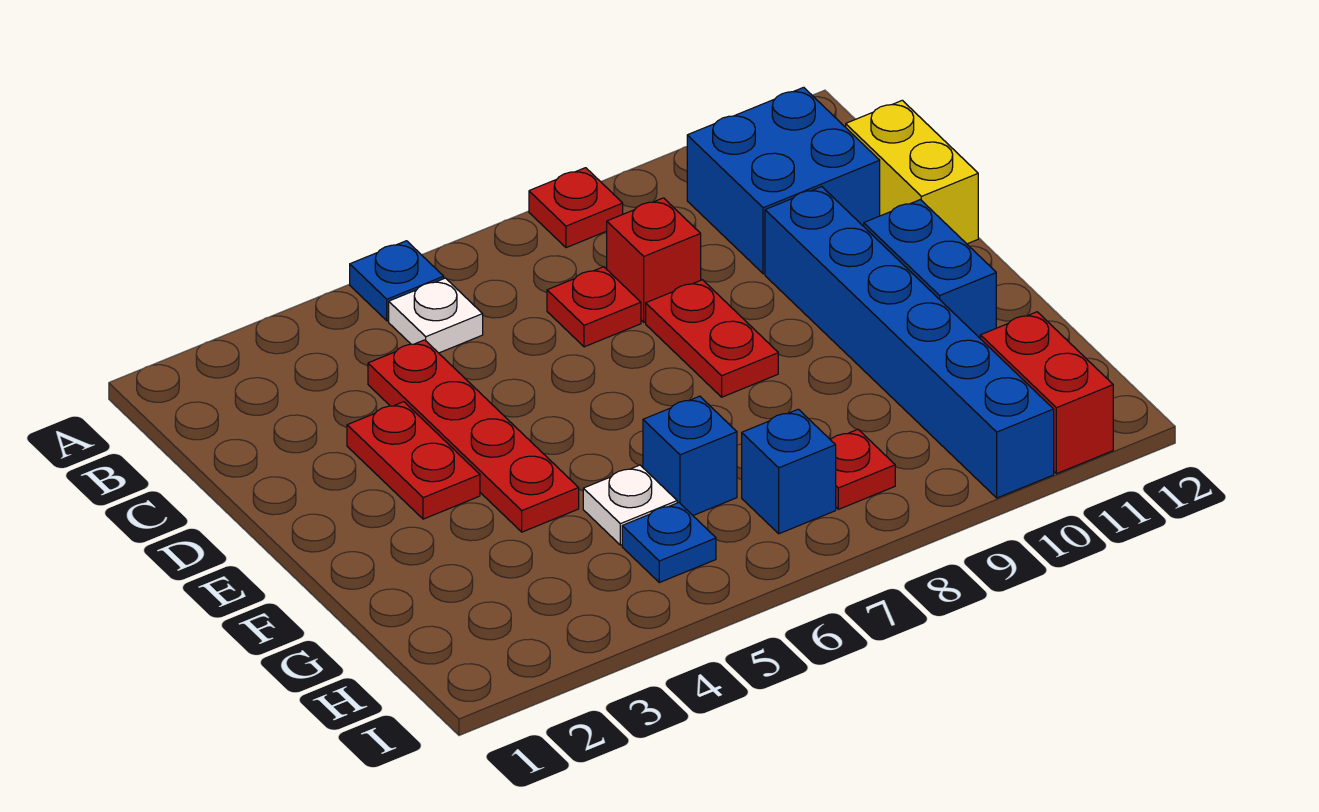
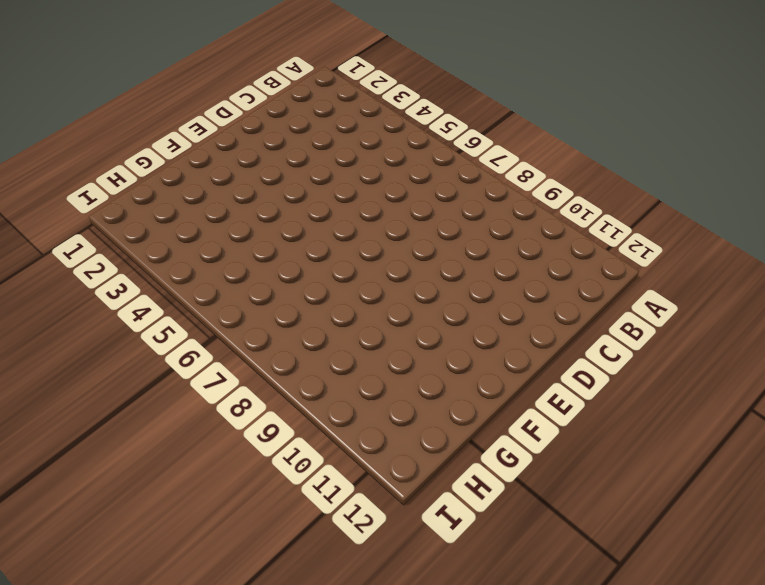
none -> blue plate A5 level 1
none -> red plate A8 level 1
none -> white plate B5 level 1

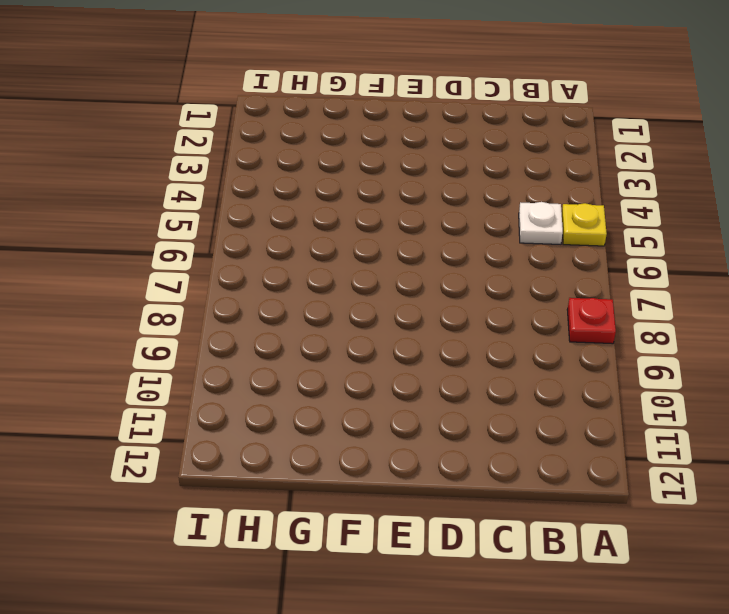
yellow plate A5 level 1 -> blue plate A5 level 1
none -> blue brick B10:C11 level 1
none -> red plate C4:F4 level 1
none -> red plate C7 level 1

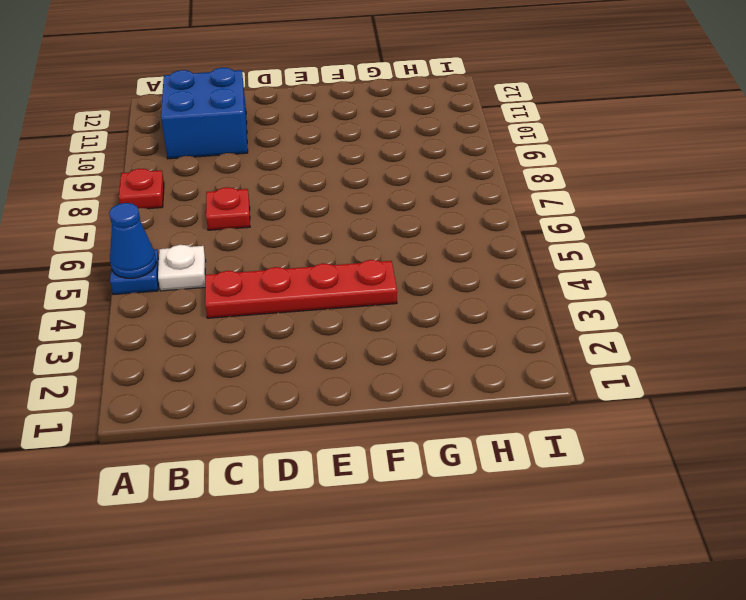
blue cone A5 level 2 -> none
none -> red brick C8 level 1
none -> yellow brick C12:D12 level 1
none -> red plate D3:E3 level 1

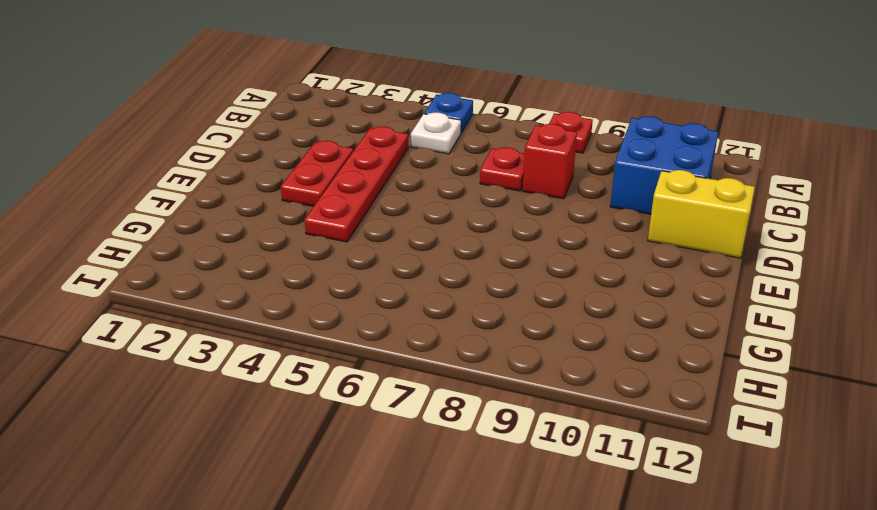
yellow brick D11:D12 level 1 -> yellow brick C12:D12 level 1
none -> red plate D8:E8 level 1
none -> blue brick D10:I10 level 1
none -> blue brick E11:F11 level 1

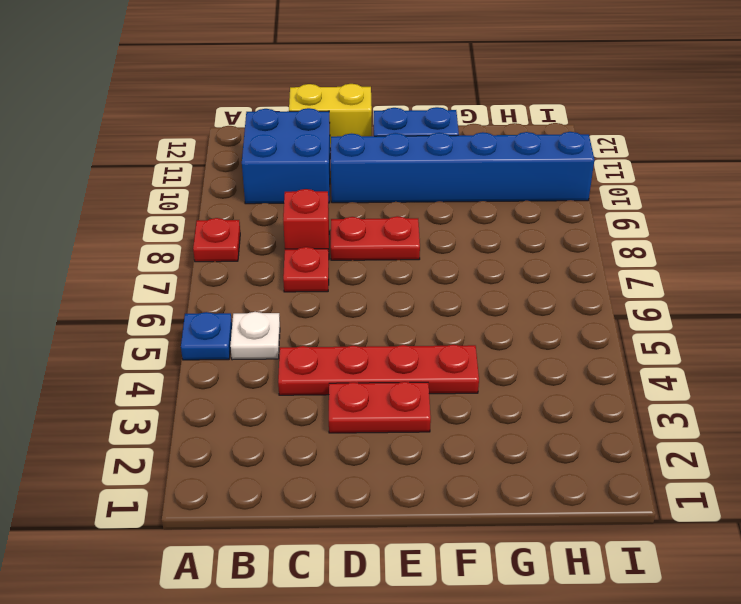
none -> white plate G5 level 1
none -> blue brick G6 level 1
none -> blue plate H5 level 1

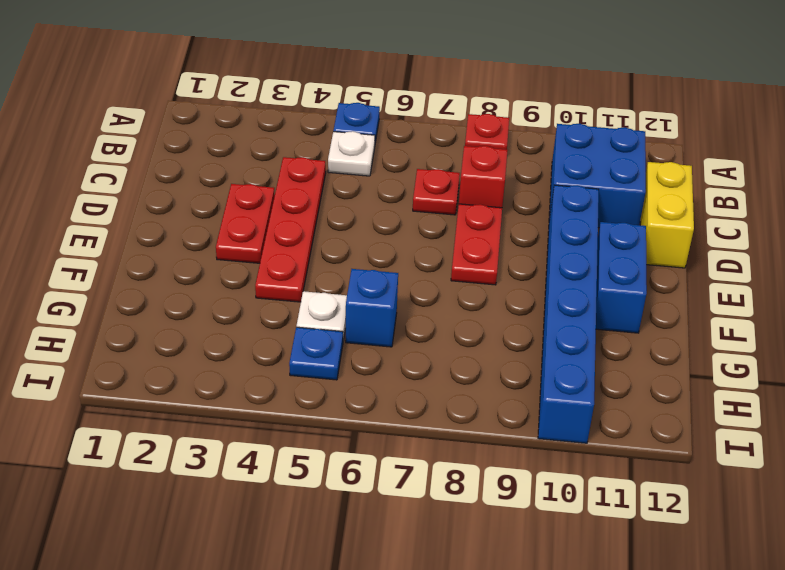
none -> blue brick H7 level 1
none -> red plate H8 level 1
none -> red brick H11:I11 level 1

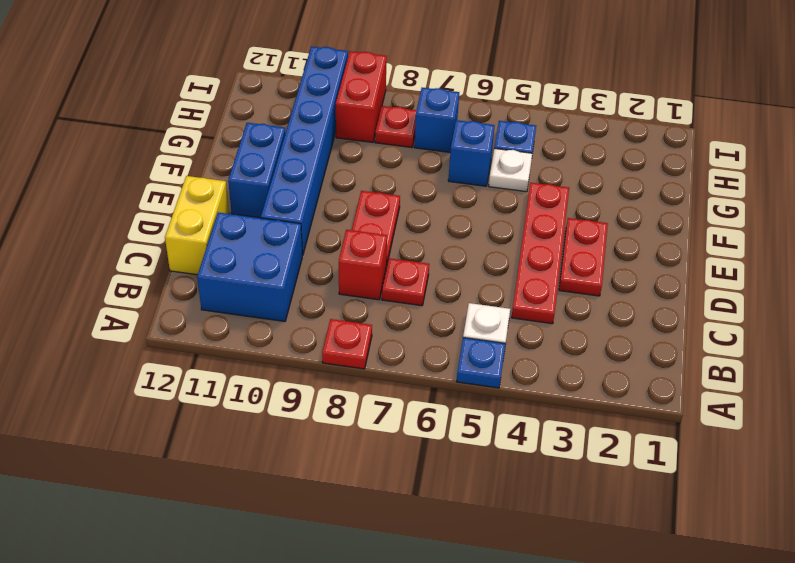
red brick H9:I9 level 1 -> red brick H11:I11 level 1

